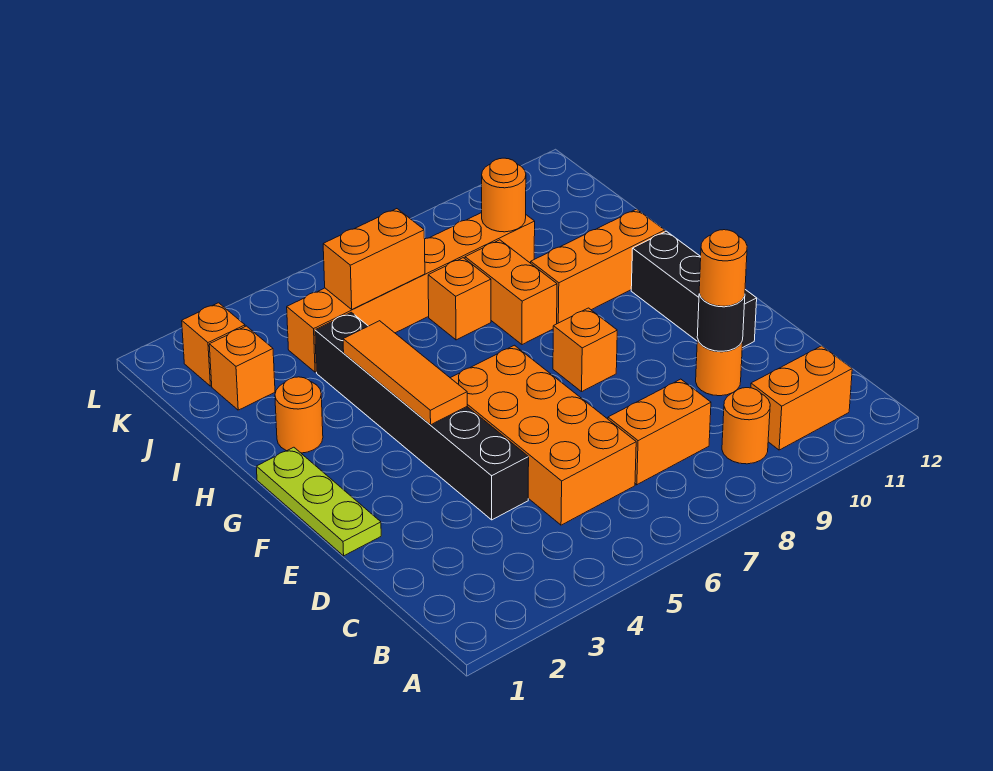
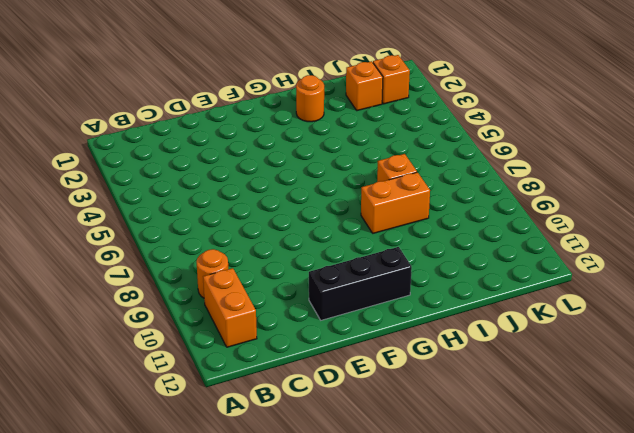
none -> orange brick C5:F6 level 1
none -> orange brick C7:C8 level 1
none -> black brick D4:I4 level 1

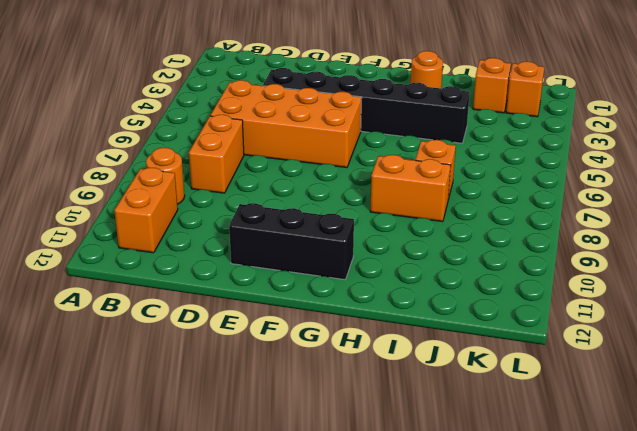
none -> orange round brick D10 level 1
none -> lime plate E1:G1 level 1
none -> orange brick F8 level 1

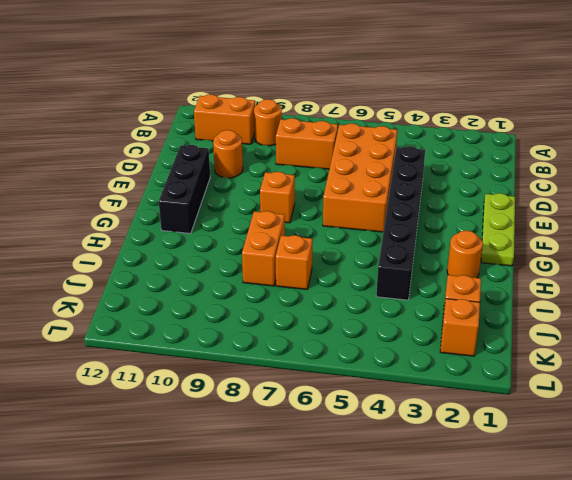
none -> orange brick H9:H11 level 1
none -> orange brick J4:J9 level 1
none -> black round brick D10 level 2

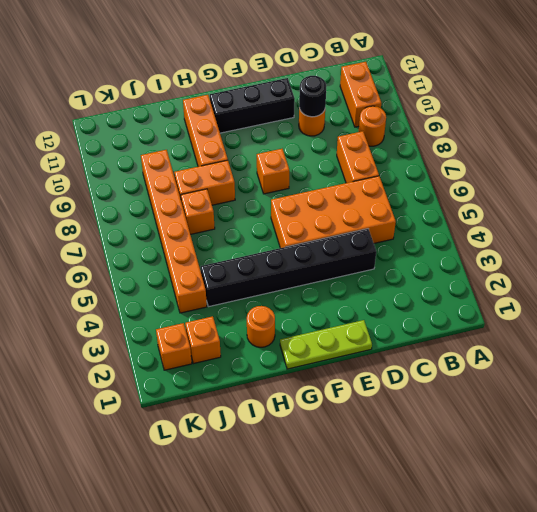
none -> orange tile F4:H4 level 2
none -> orange brick J5:J6 level 2
none -> orange round brick J9 level 2

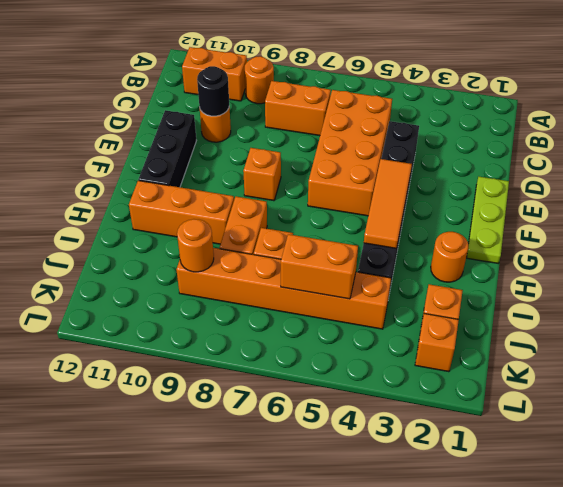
none -> orange round brick D10 level 3

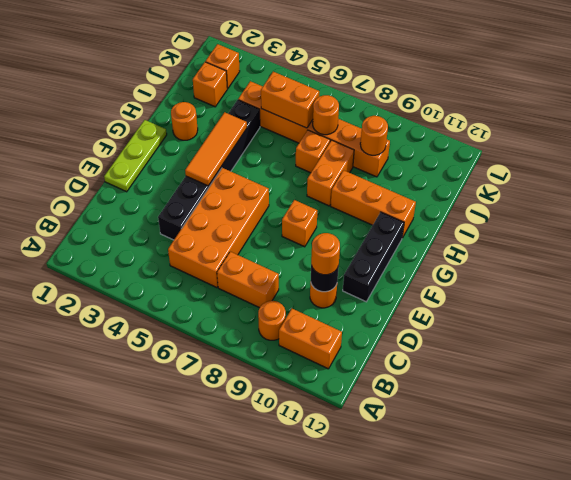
orange round brick J7 level 2 -> none

